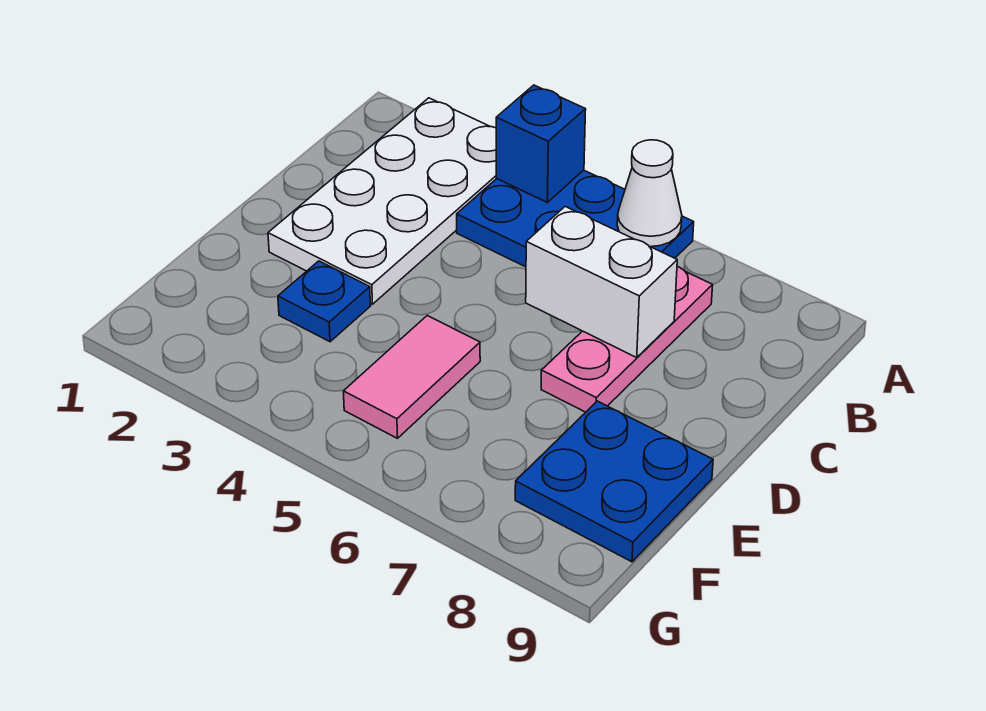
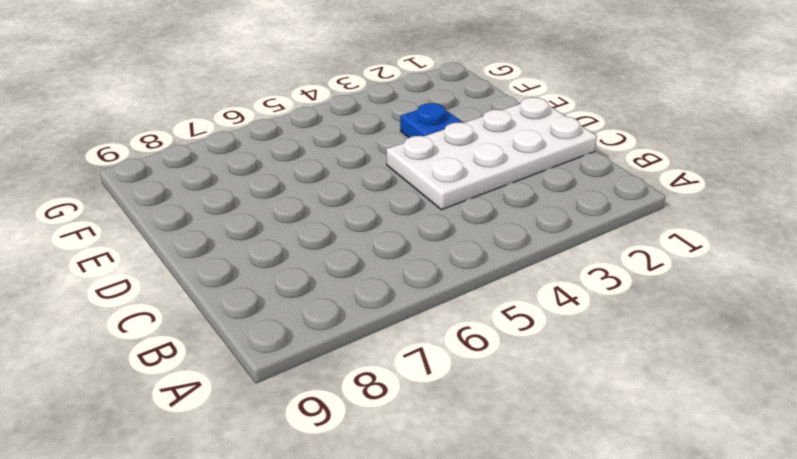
white plate C1:D4 level 1 -> white plate A2:D3 level 1
none -> blue plate A4:B6 level 1
none -> pink plate B7:D7 level 1

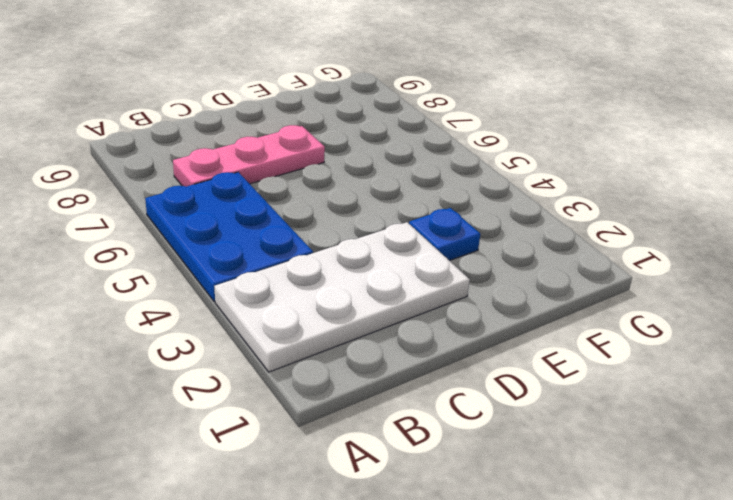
none -> pink tile E5:F5 level 1
none -> blue plate E8:F9 level 1

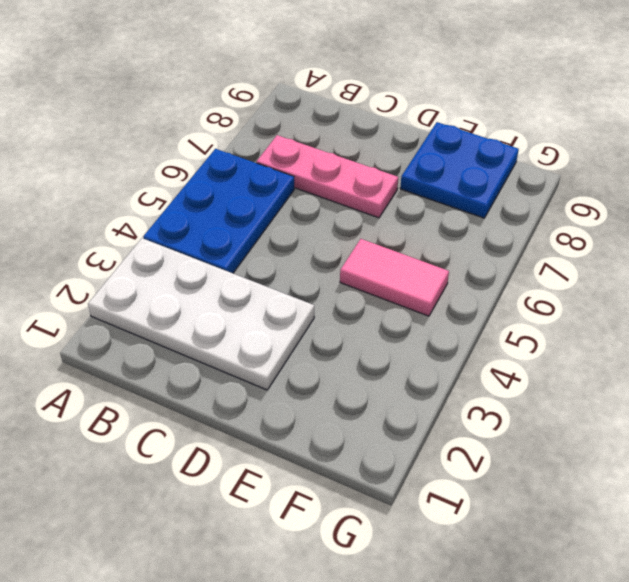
none -> blue plate E3 level 1
none -> blue brick A4 level 2

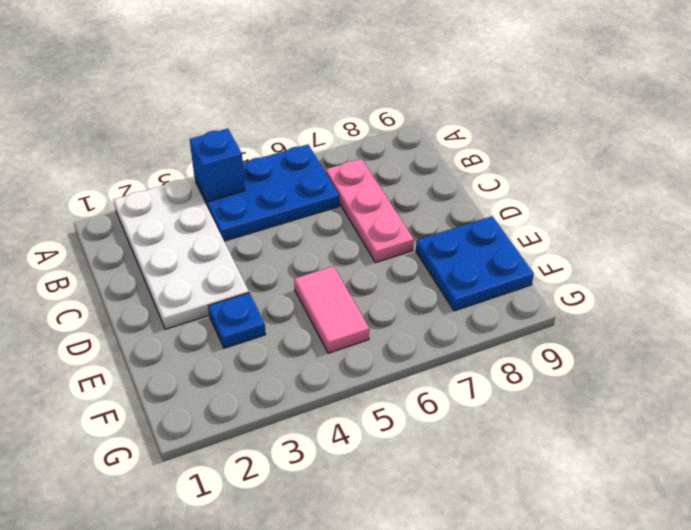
none -> white cone A6 level 2
none -> white brick C6:C7 level 2

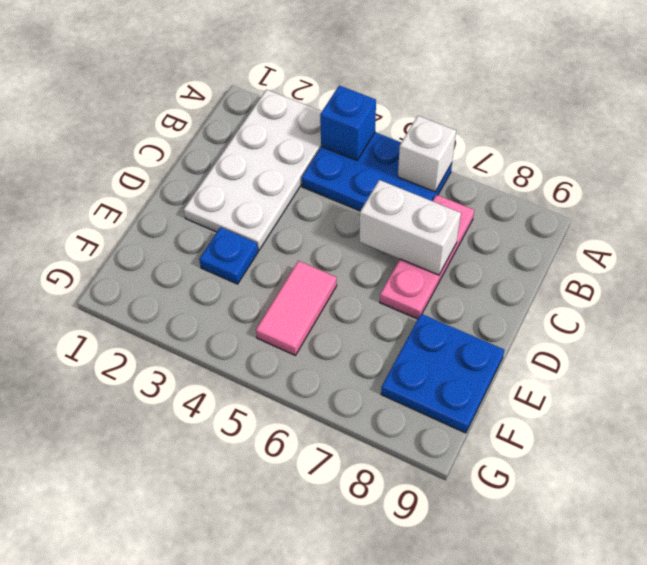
white brick A6 level 2 -> white cone A6 level 2

